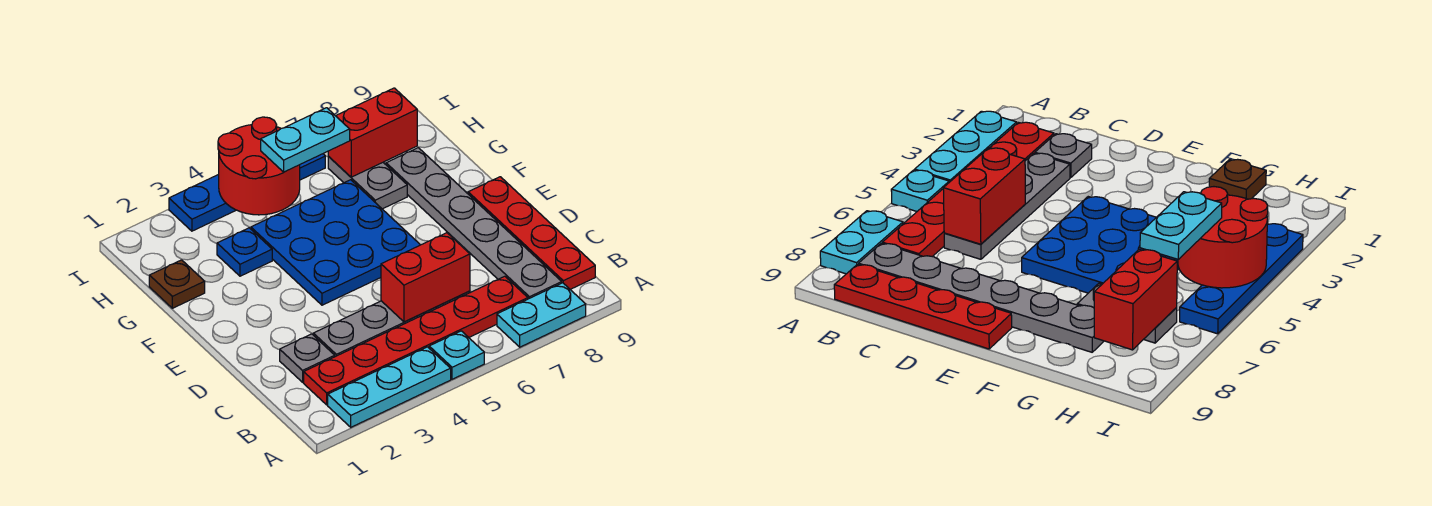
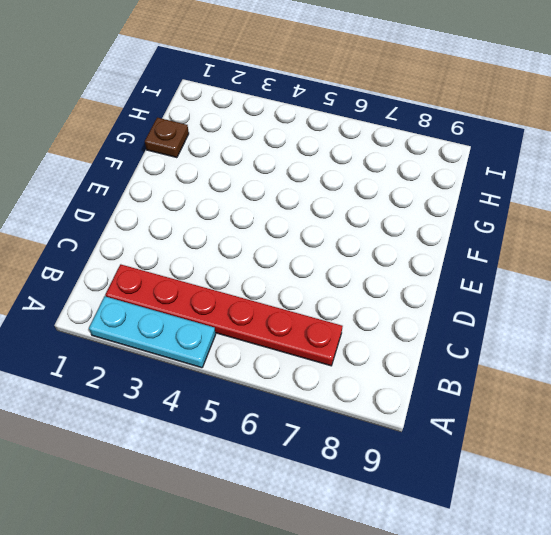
none -> cyan plate A5 level 1
none -> cyan plate A7:A8 level 1
none -> grey plate B8:G8 level 1

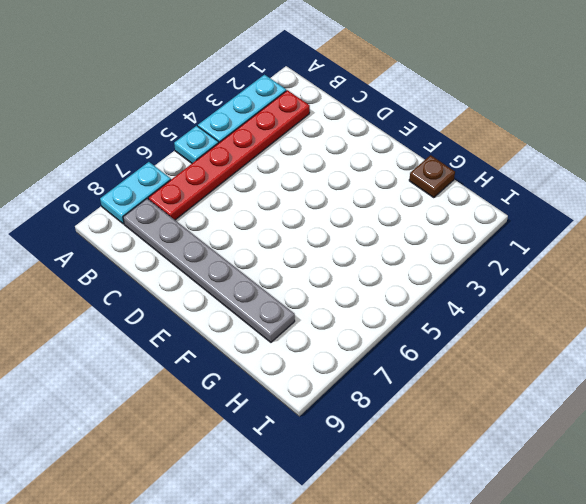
none -> red plate B9:E9 level 1
none -> grey plate C2 level 1
none -> grey plate C3:C6 level 1

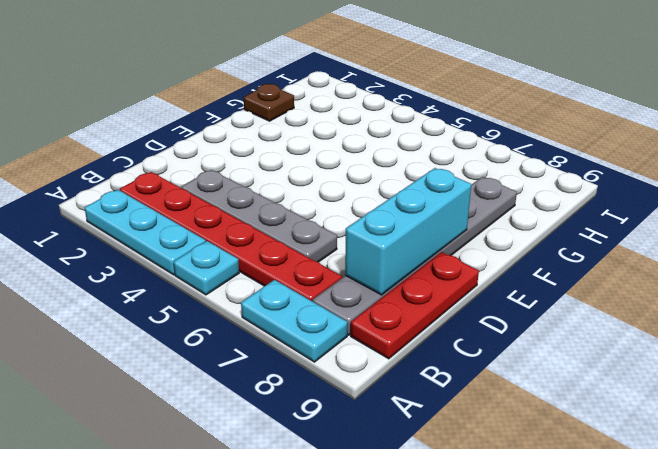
red plate B9:D9 level 1 -> red plate B9:E9 level 1
cyan brick C8:E8 level 2 -> none
none -> grey plate C2 level 1
none -> blue plate E4:G6 level 1
none -> blue plate G3 level 1

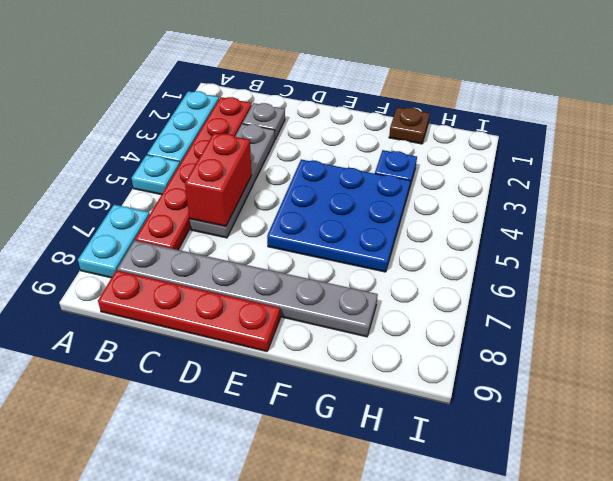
none -> grey plate G7:H7 level 1
none -> blue plate I3:I6 level 1
none -> red round brick H4:I5 level 2

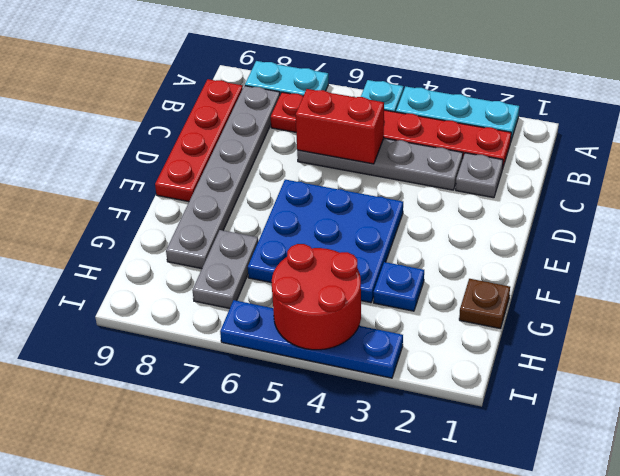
none -> red brick H7:H8 level 2
none -> cyan plate H5:H6 level 3

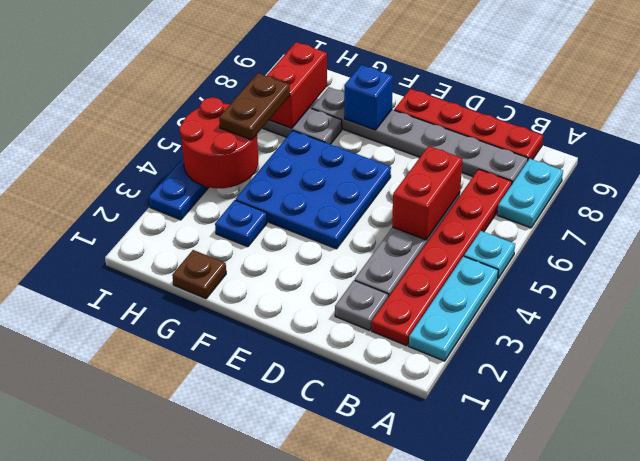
blue brick F8 level 2 -> none
brown plate H5:H6 level 3 -> cyan plate H5:H6 level 3

